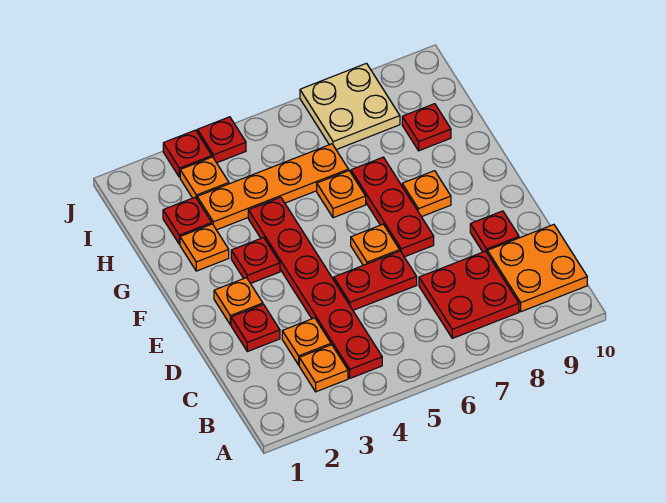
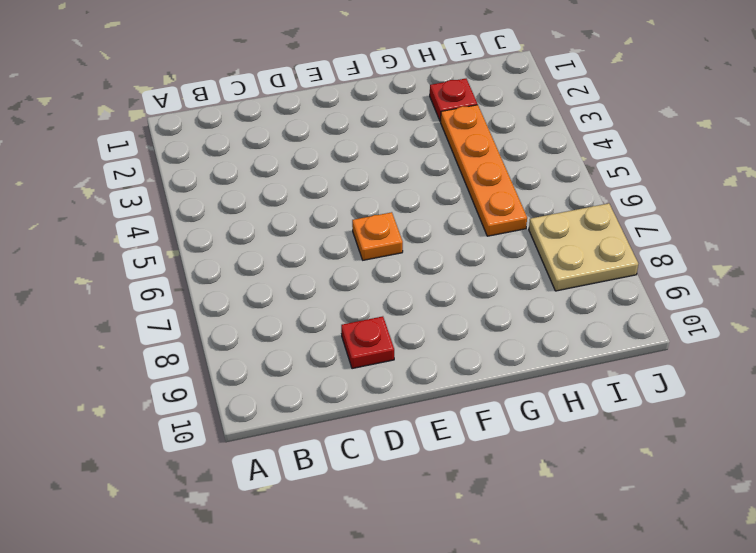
none -> orange plate B3 level 1
none -> red plate B4:G4 level 1
none -> red plate B7:C8 level 1

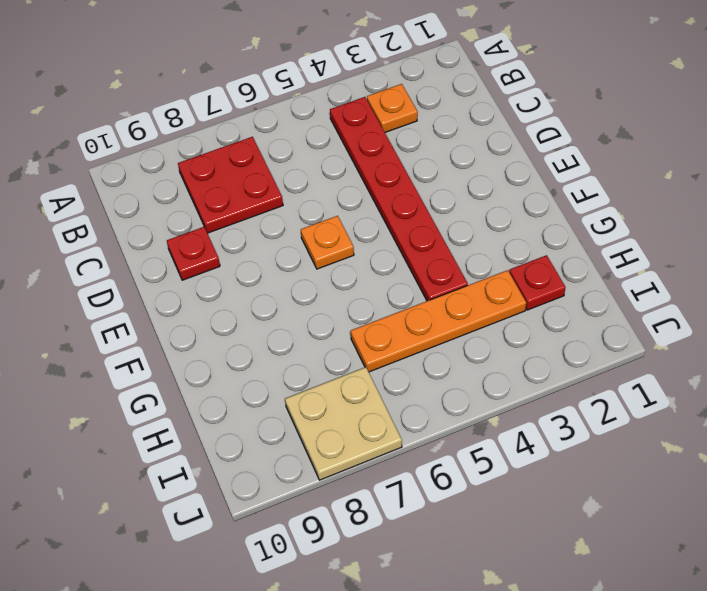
none -> orange plate B9:C10 level 1
none -> orange plate C3 level 1
none -> red plate D2 level 1

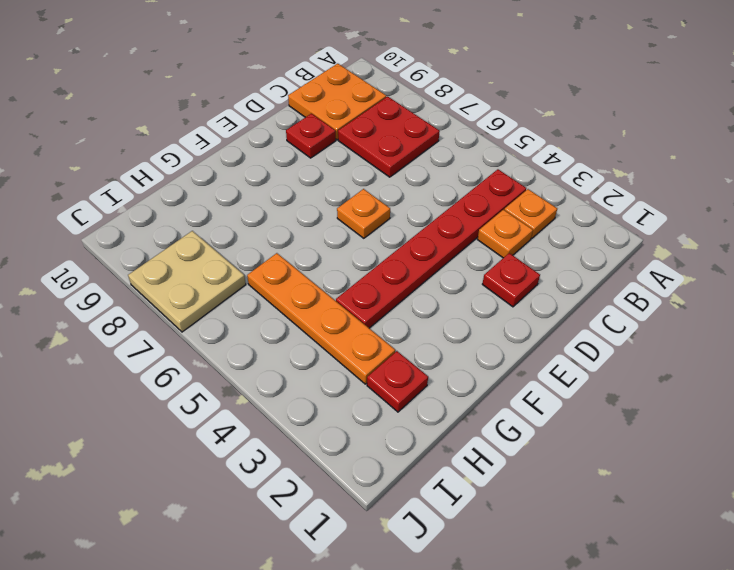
none -> red plate D5:D6 level 1
none -> orange plate E2 level 1
none -> red plate E7:G7 level 1

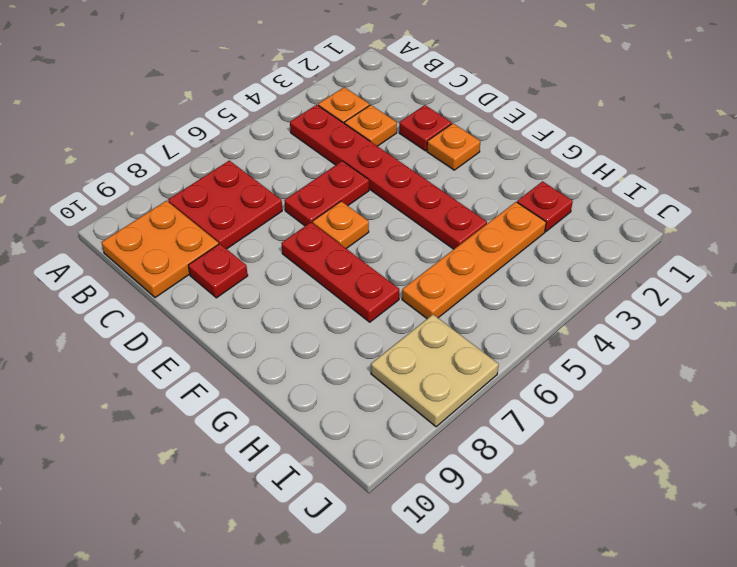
none -> red plate F3 level 1
none -> orange plate F8 level 1
none -> orange plate G2 level 1

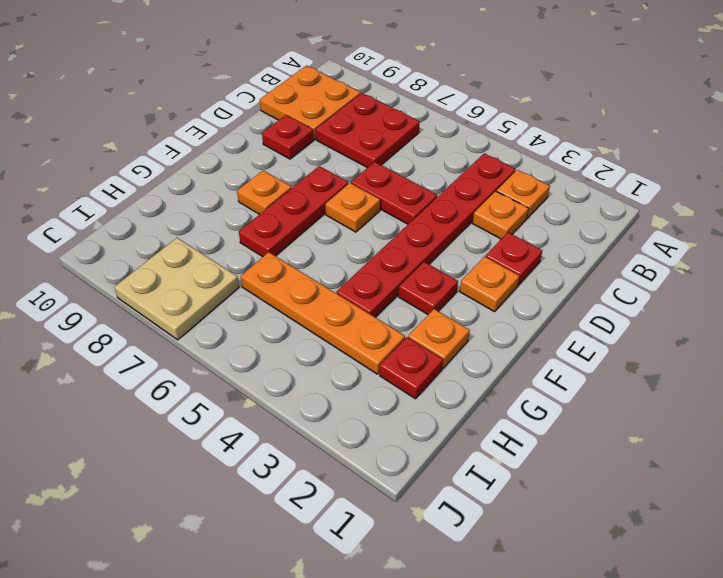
none -> orange plate G6 level 1
none -> red plate H9 level 1
none -> orange plate I3 level 1

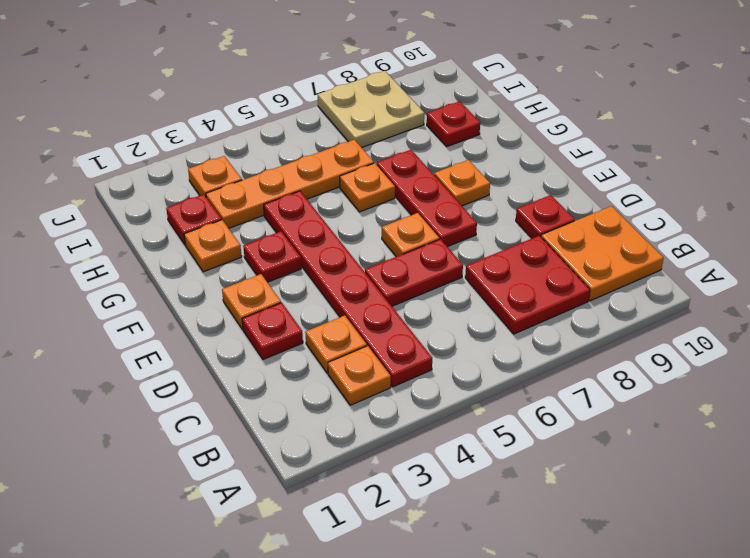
none -> red plate J3 level 1
none -> red plate J4 level 1

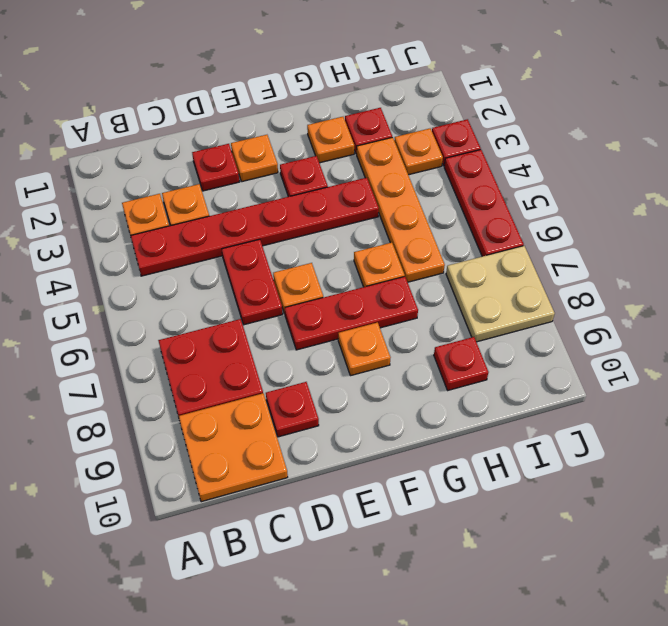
red plate J4:J6 level 1 -> red plate J4 level 1

